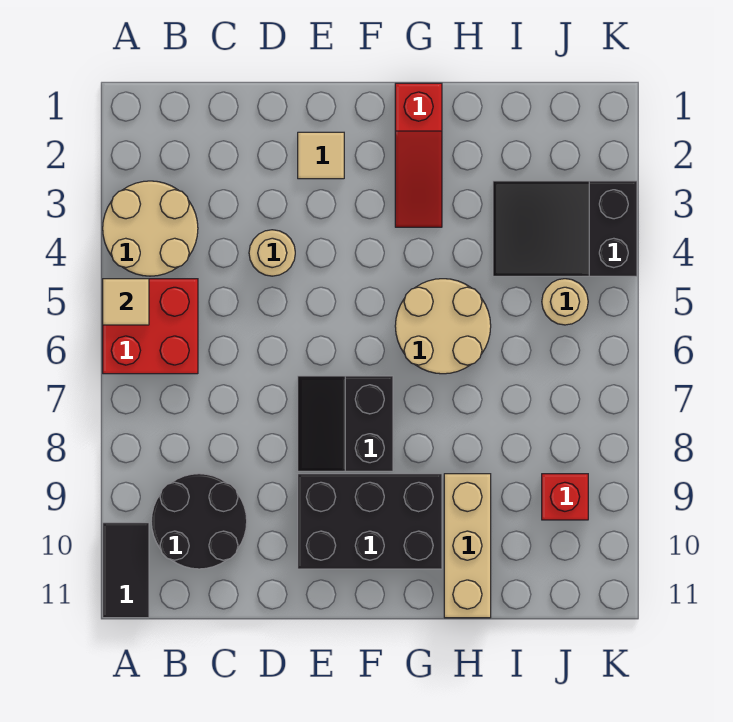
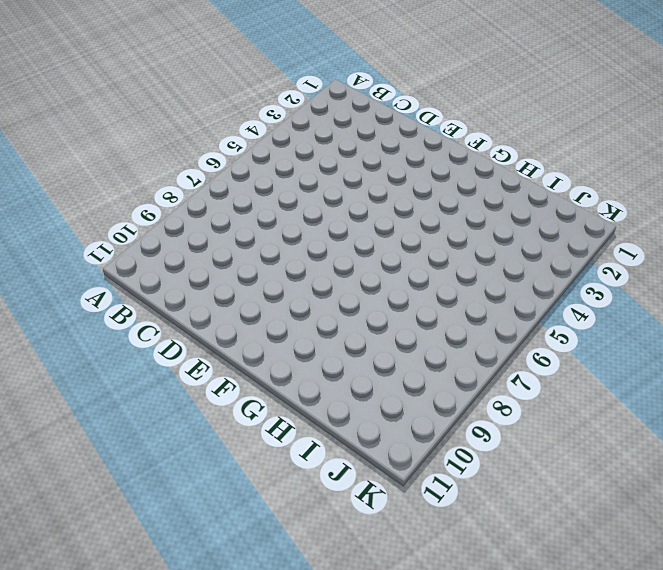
none -> tan round brick A3:B4 level 1
none -> red brick A5:B6 level 1
none -> black tile A10:A11 level 1

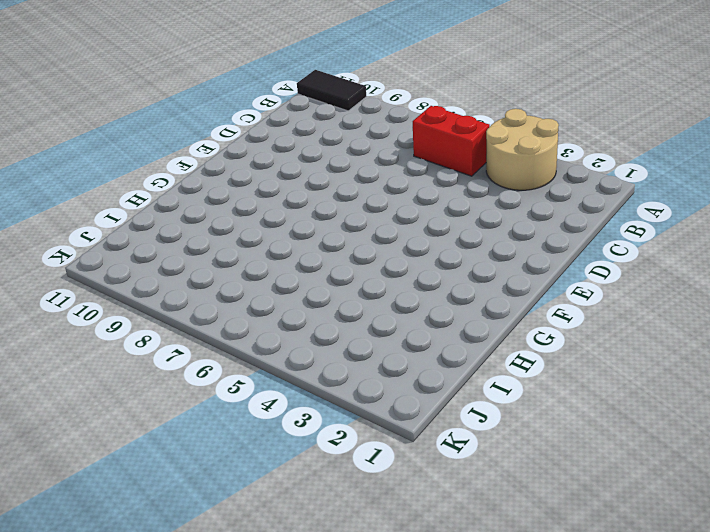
red brick B5:B6 level 1 -> red brick A5:B6 level 1
none -> black round brick B9:C10 level 1
none -> tan round brick D4 level 1
none -> tan tile E2 level 1

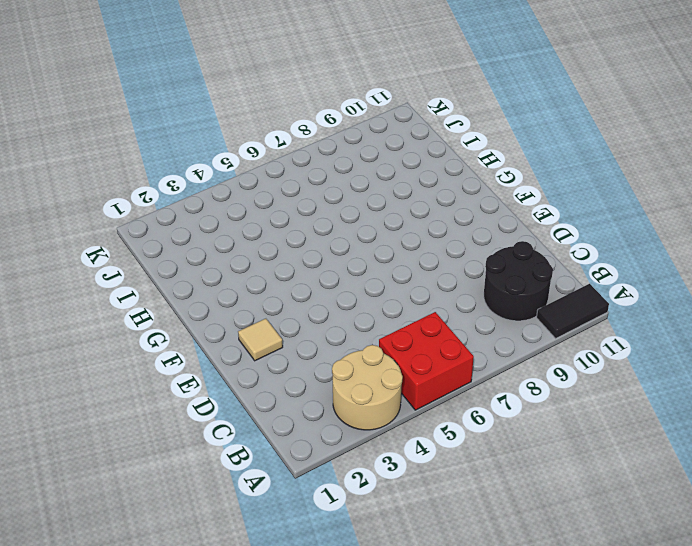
none -> tan round brick D4 level 1
none -> black slope E7:F8 level 1 top F
none -> black brick E9:G10 level 1

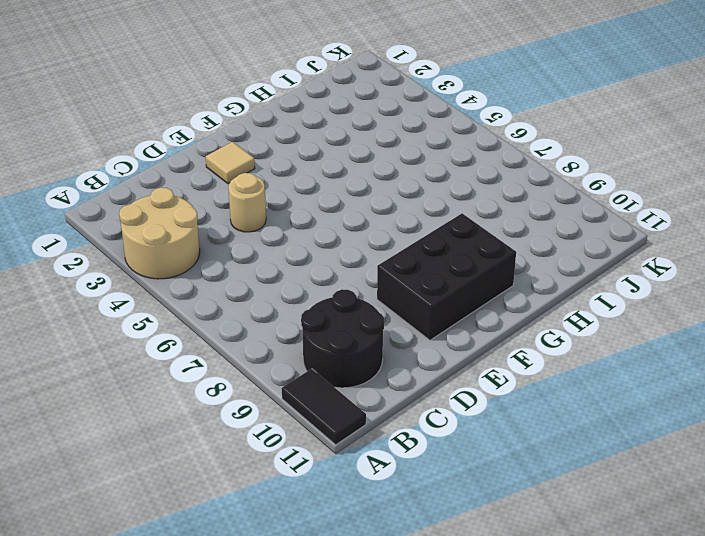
none -> red brick A5:B6 level 1
none -> black slope E7:F8 level 1 top F
none -> red slope G1:G3 level 1 top 1

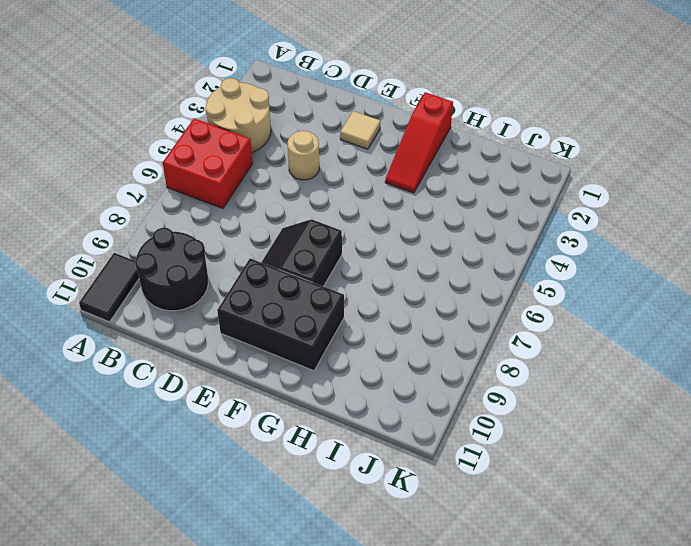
none -> tan round brick G5:H6 level 1
none -> tan brick H9:H11 level 1
none -> black slope I3:K4 level 1 top K

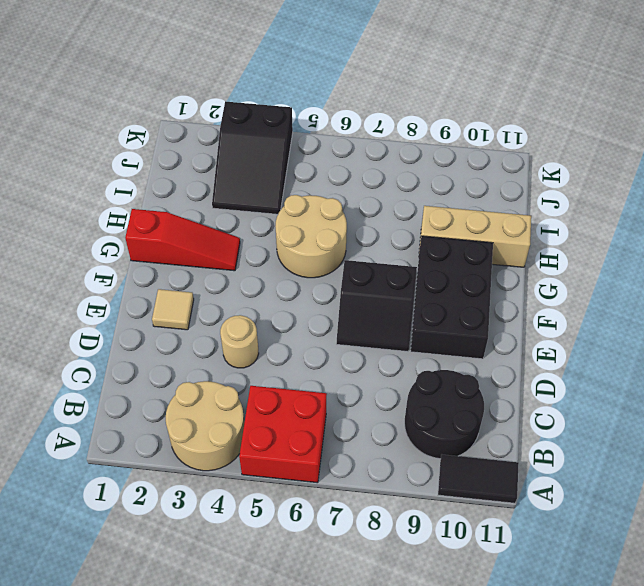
none -> tan round brick J5 level 1
none -> red brick J9 level 1
none -> tan tile A5 level 2

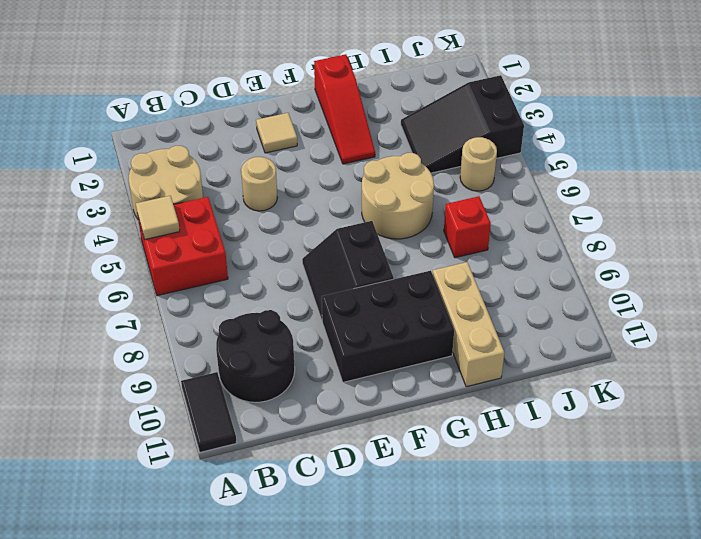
red brick I7 level 1 -> red brick J9 level 1

